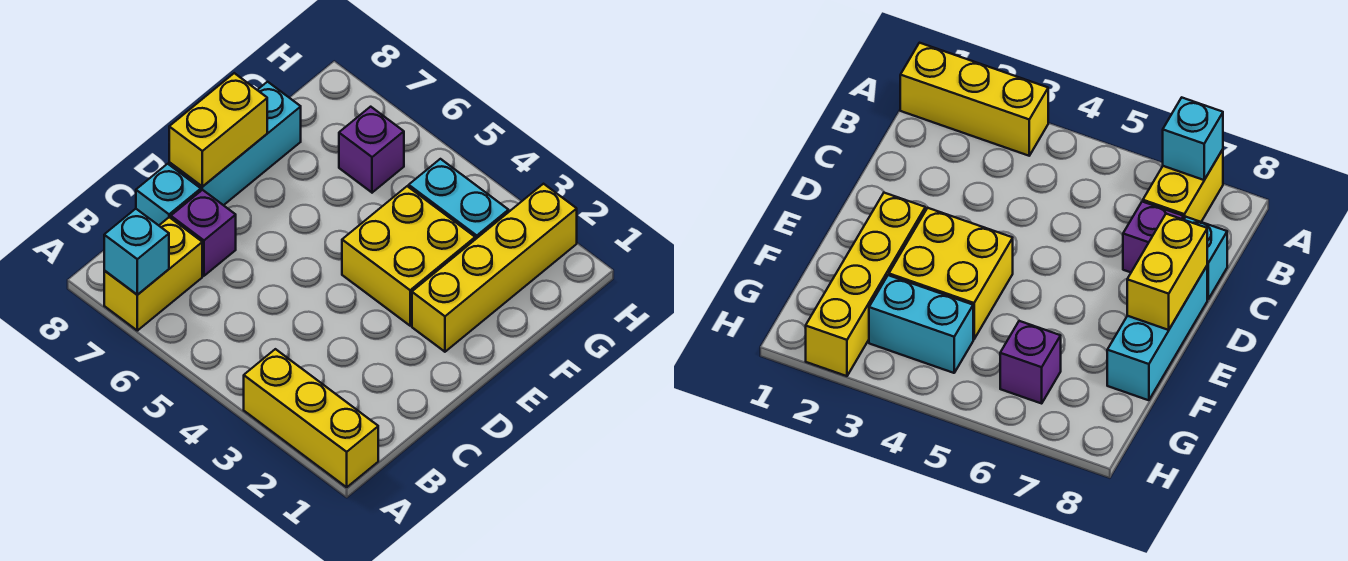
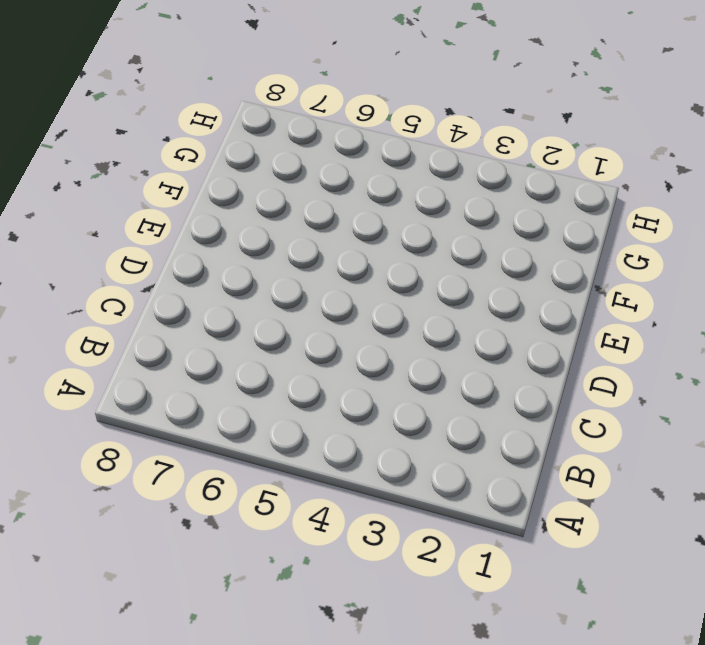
none -> yellow brick A1:A3 level 1
none -> yellow brick A7:B7 level 1

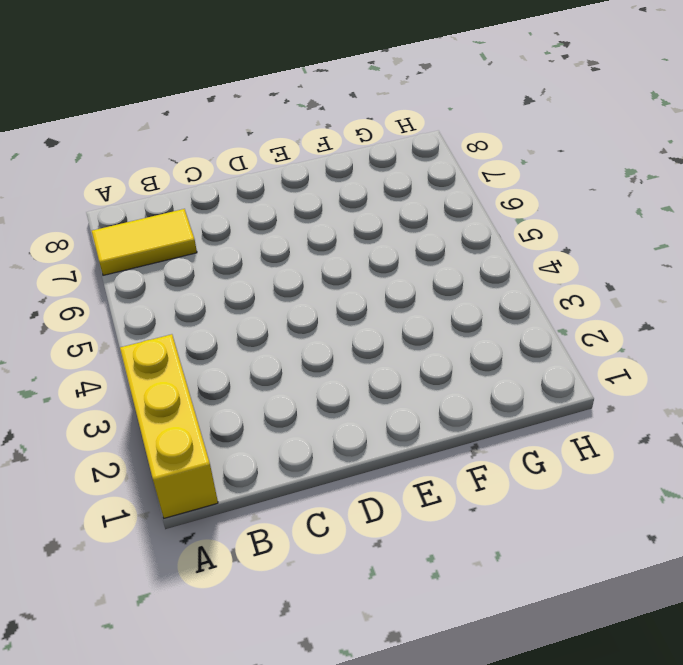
yellow tile A7:B7 level 1 -> yellow brick A7:B7 level 1
none -> purple brick C7 level 1
none -> cyan brick C8 level 1

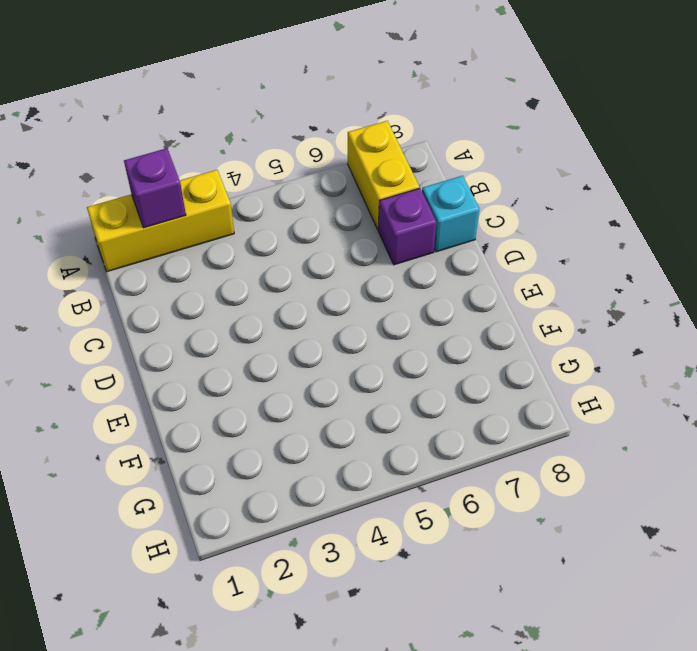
purple brick A2 level 2 -> purple brick G6 level 1
none -> cyan brick D8:F8 level 1
none -> yellow brick E2:H2 level 1

